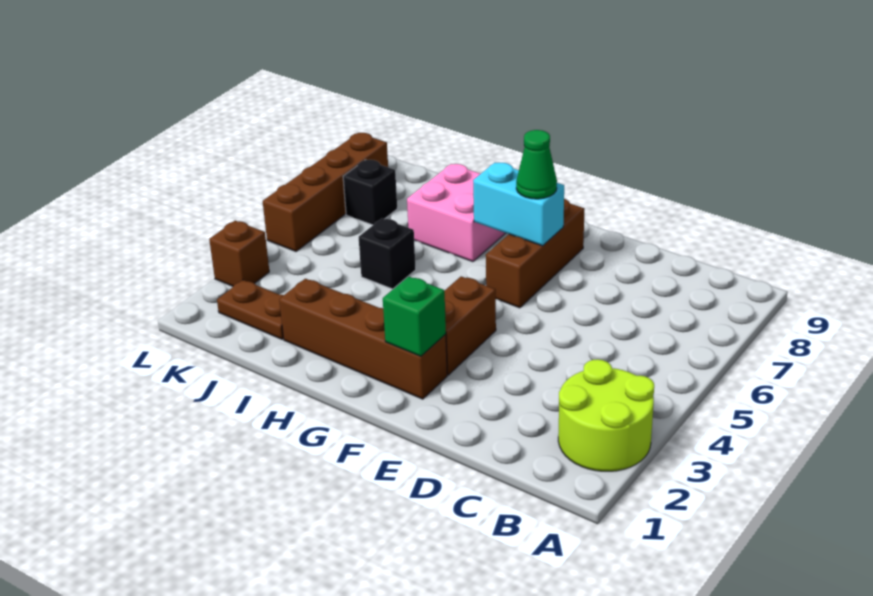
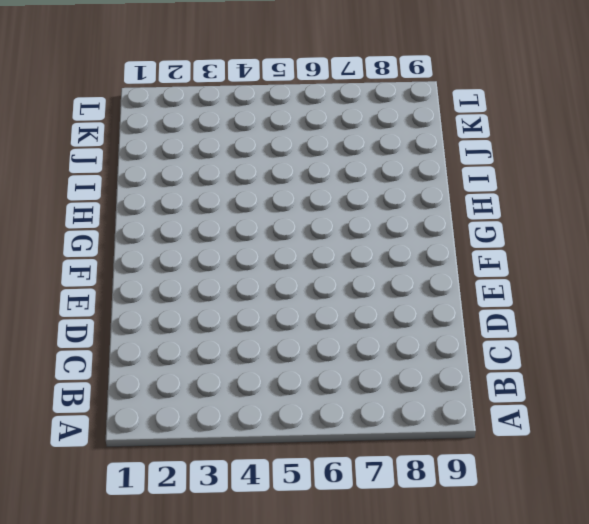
none -> lime round brick A2:B3 level 1
none -> brown brick F2:I2 level 1
none -> brown brick F3:F4 level 1

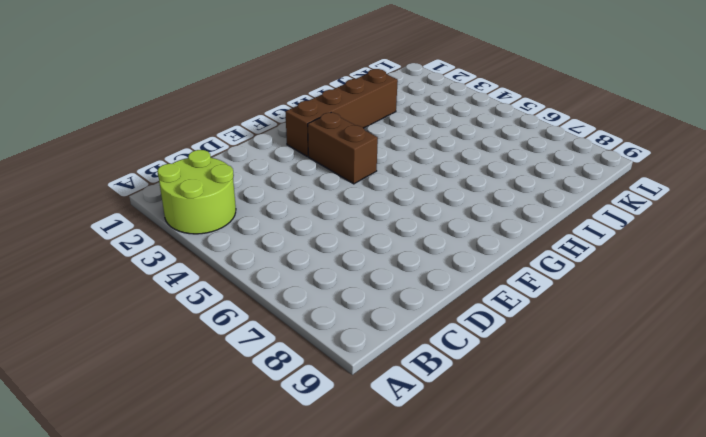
none -> brown brick F6:F8 level 1
none -> pink brick H7:I8 level 1
none -> black brick I5 level 1

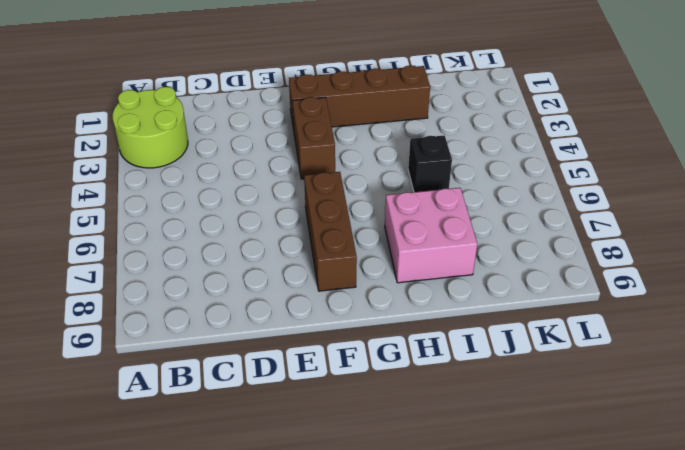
none -> brown plate J2:K2 level 1
none -> black brick K7 level 1
none -> brown brick L3 level 1

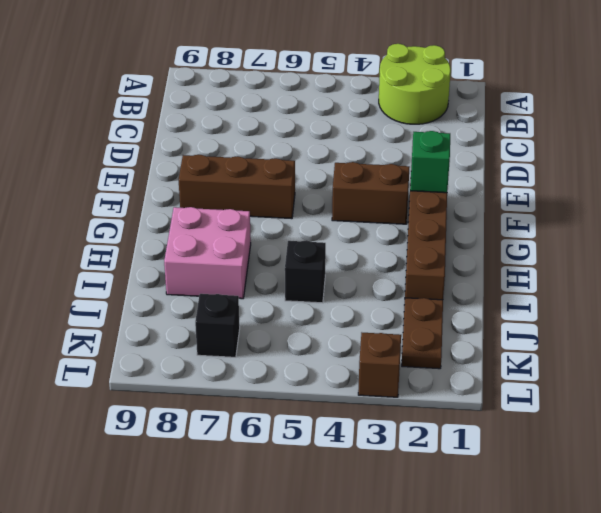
none -> brown brick L5:L8 level 1
none -> cyan brick F7:G7 level 2
none -> green cone F7 level 3

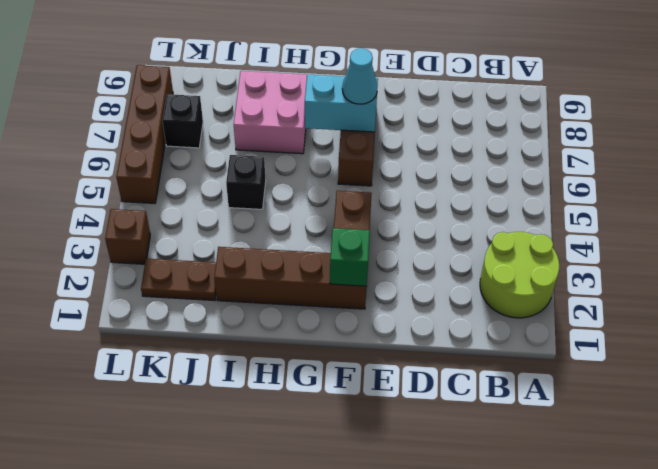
cyan cone F7 level 3 -> green cone F7 level 3

